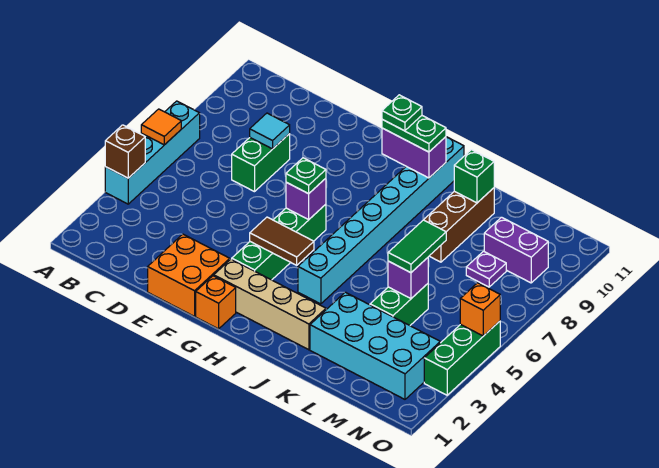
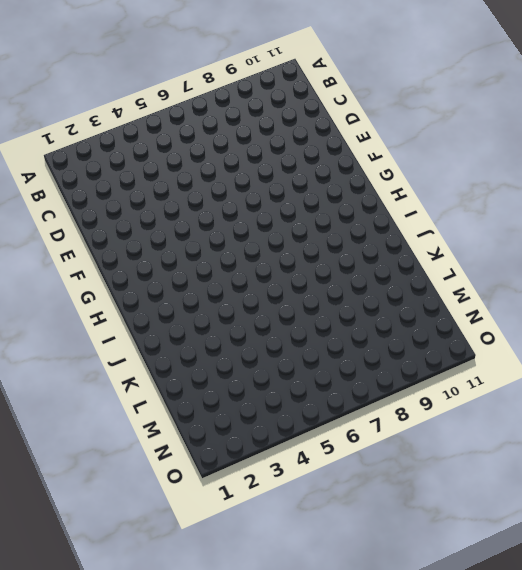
none -> cyan brick A4:A7 level 1
none -> green brick D7:D8 level 1
none -> orange brick E1:F2 level 1

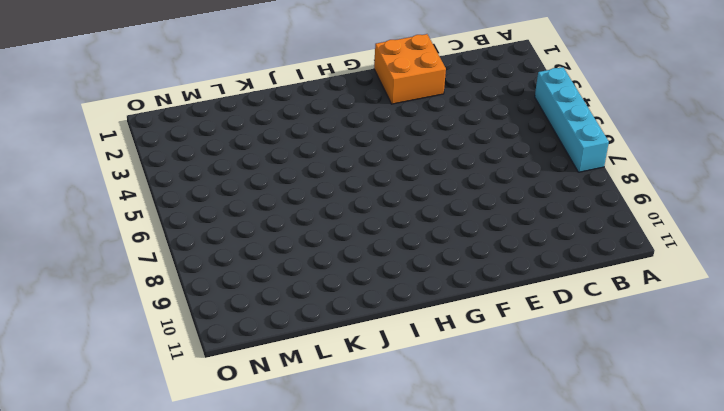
none -> green brick D7:D8 level 1
none -> orange brick G1 level 1
none -> tan brick G2:J2 level 1

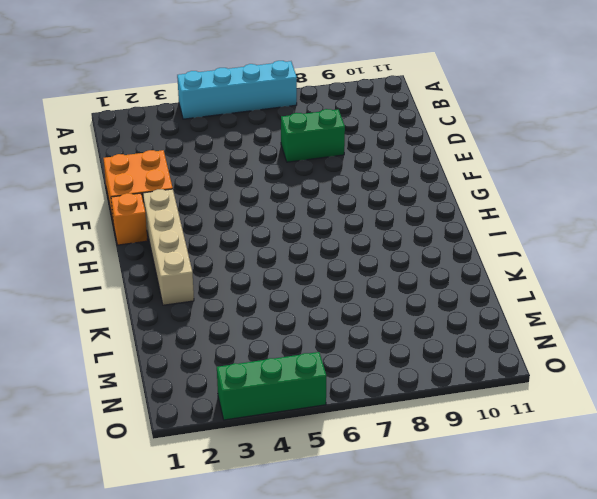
none -> green brick G3:G6 level 1
none -> cyan brick I4:I11 level 1
none -> cyan brick K2:N3 level 1

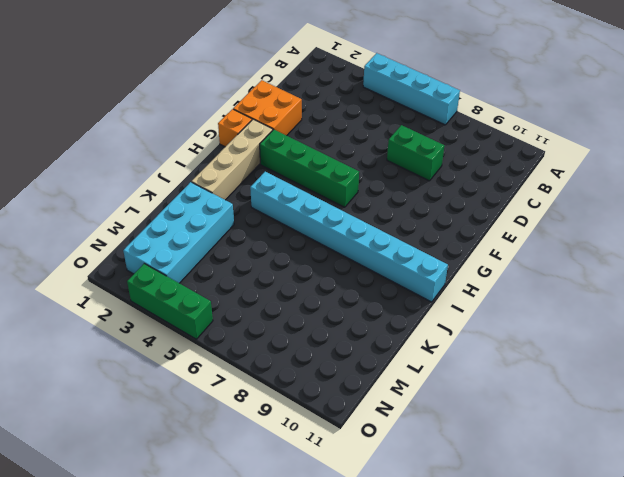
none -> brown brick K8:K10 level 1
none -> green brick L4:L5 level 1
none -> purple plate M8 level 1

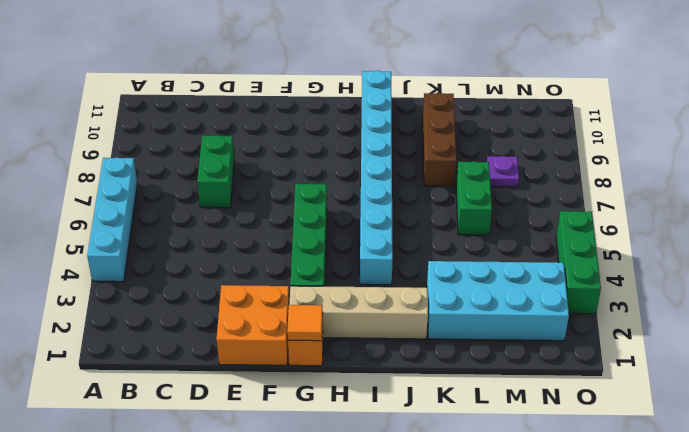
orange tile G1 level 2 -> orange tile A6 level 2
green brick L6:L7 level 1 -> green brick L4:L5 level 1
none -> purple brick M9:N9 level 1
none -> brown brick A4 level 2
none -> cyan tile D8 level 2

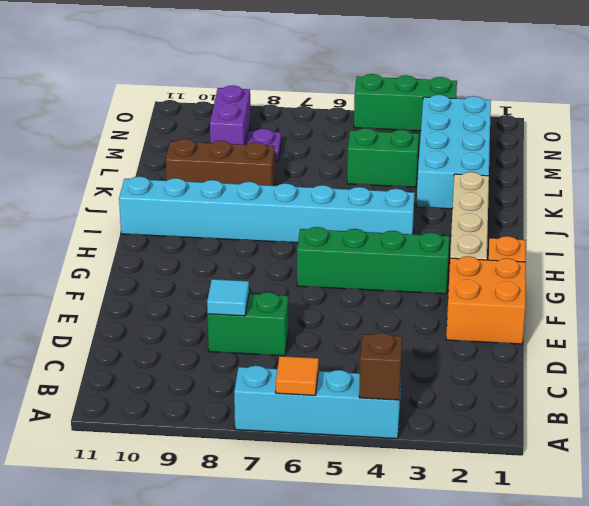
none -> brown tile G4:H4 level 2
none -> purple brick G6 level 2
none -> purple brick H10:I10 level 2

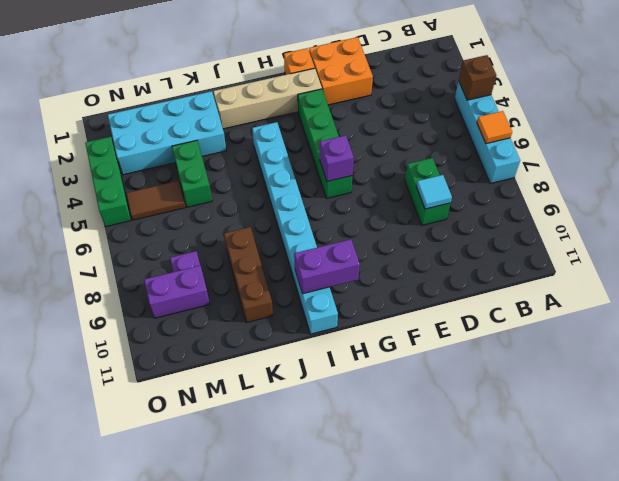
brown tile M5:N5 level 1 -> brown tile G4:H4 level 2
none -> green brick K10 level 2
none -> purple brick L5 level 2
none -> orange brick O5 level 2

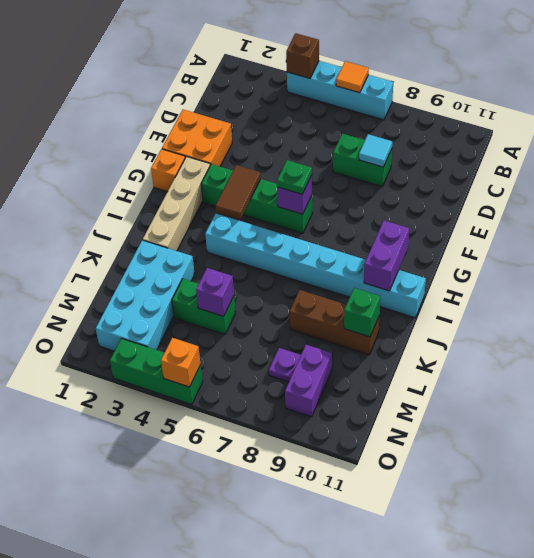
none -> green plate H10:I10 level 3
none -> green tile L5:L6 level 3
none -> green plate H10 level 4

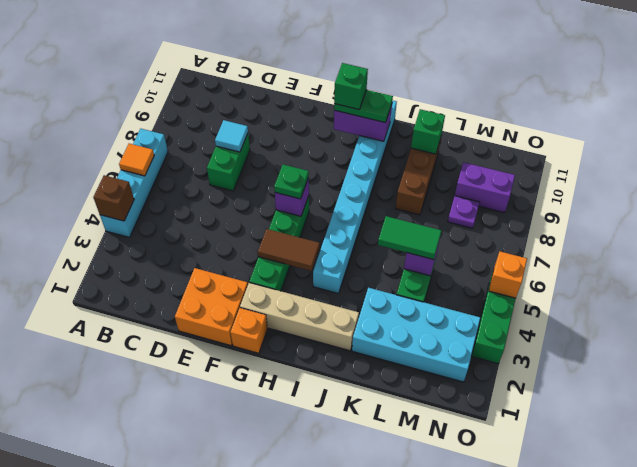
green brick H10 level 4 -> green plate H10 level 4
green tile K5:L5 level 3 -> green tile L5:L6 level 3

